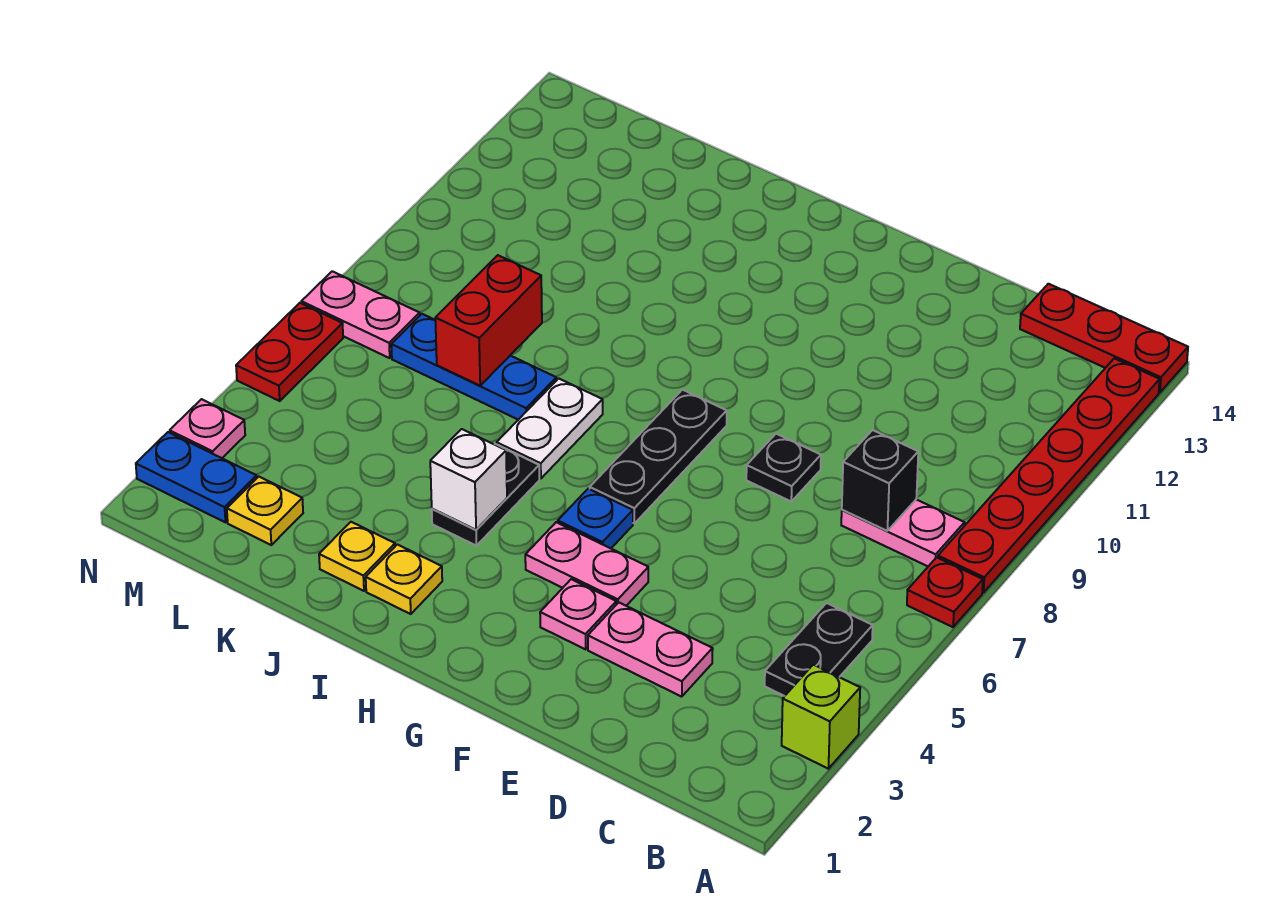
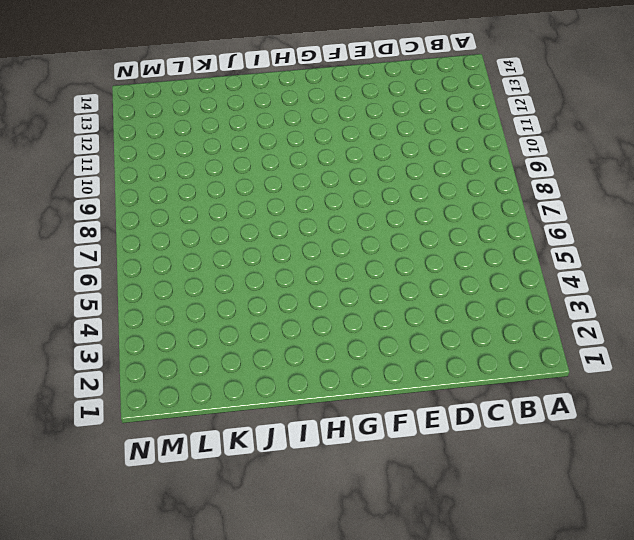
none -> lime brick A3 level 1
none -> red plate A7 level 1
none -> red plate A8:A13 level 1

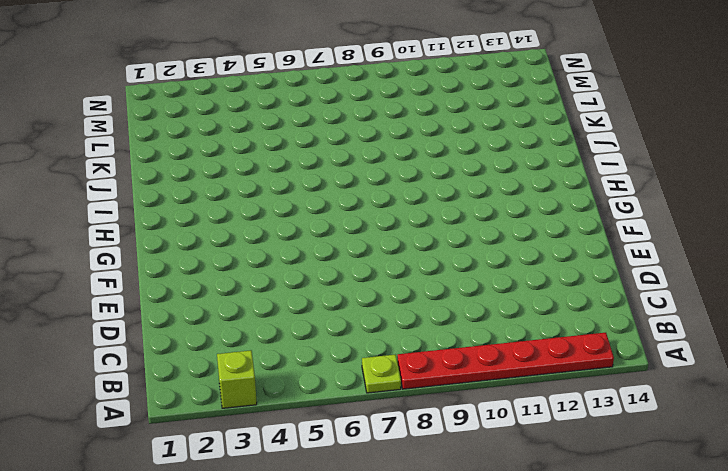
lime plate A7 level 1 -> red plate A7 level 1
none -> red plate A14:C14 level 1
none -> black plate B4:B5 level 1
none -> pink plate B8:C8 level 1

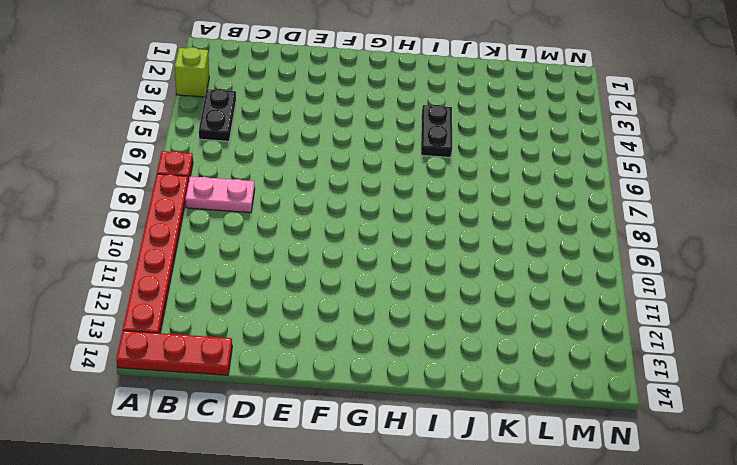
none -> pink plate D3:E3 level 1
none -> black plate E8 level 1
none -> pink plate F3 level 1

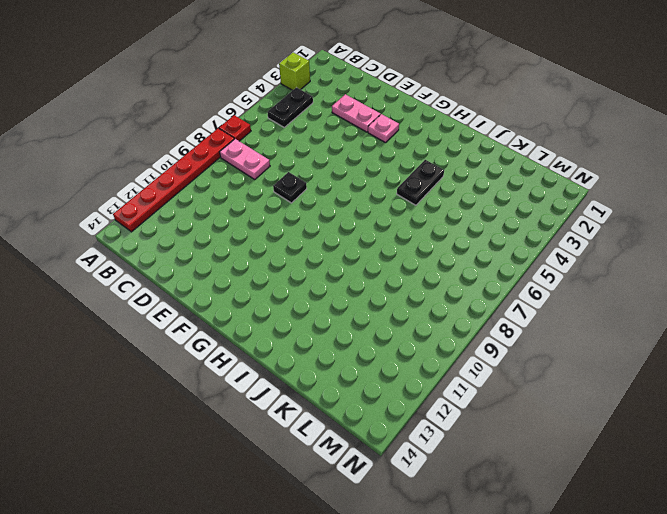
none -> red plate A14:C14 level 1
none -> pink plate F4:G4 level 1
none -> blue plate G5 level 1

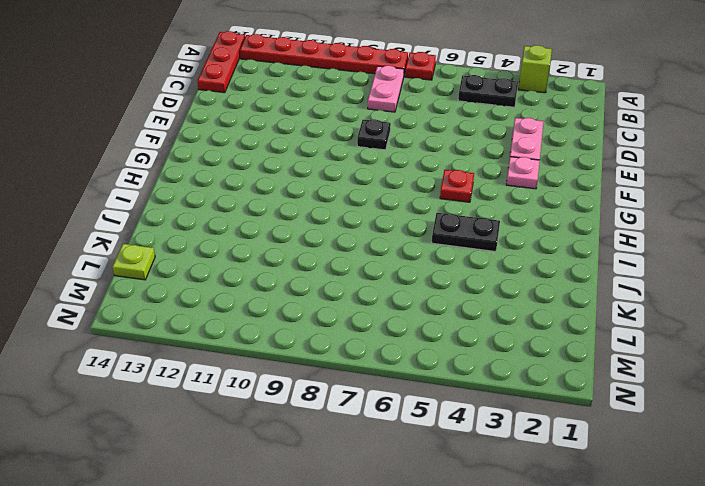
red plate G5 level 1 -> blue plate G5 level 1
lime plate L14 level 1 -> none
none -> pink plate F4:G4 level 1
none -> black plate G6:G8 level 1
none -> yellow plate I2 level 1

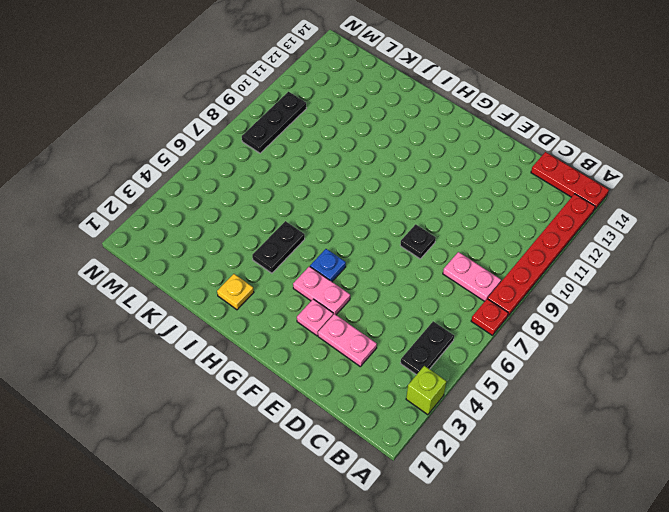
black plate M8:M10 level 1 -> black plate G6:G8 level 1
none -> white plate I6:I7 level 1
none -> yellow plate J2 level 1
none -> blue plate J7:L7 level 1

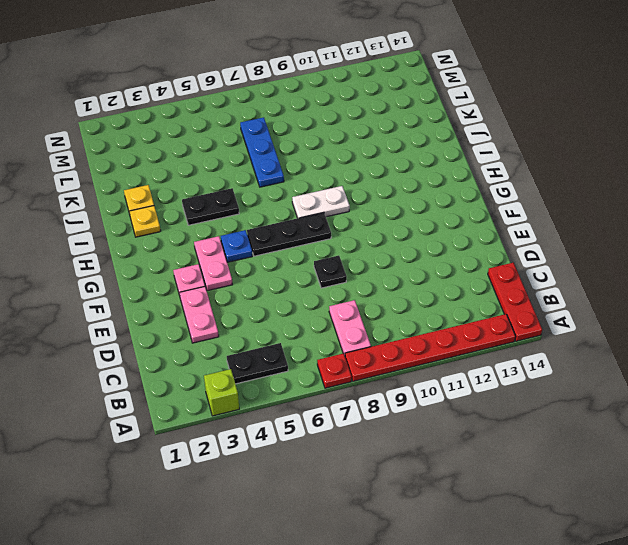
white plate H8:H9 level 1 -> white plate I6:I7 level 1
none -> yellow plate L2 level 1
none -> blue plate M2:N2 level 1
none -> pink plate M7:N7 level 1

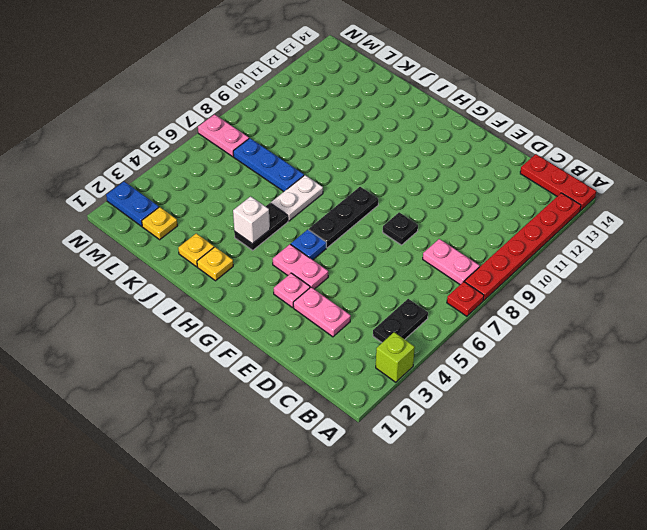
none -> pink plate N3 level 1
none -> red plate N5:N6 level 1
none -> black brick C8 level 2

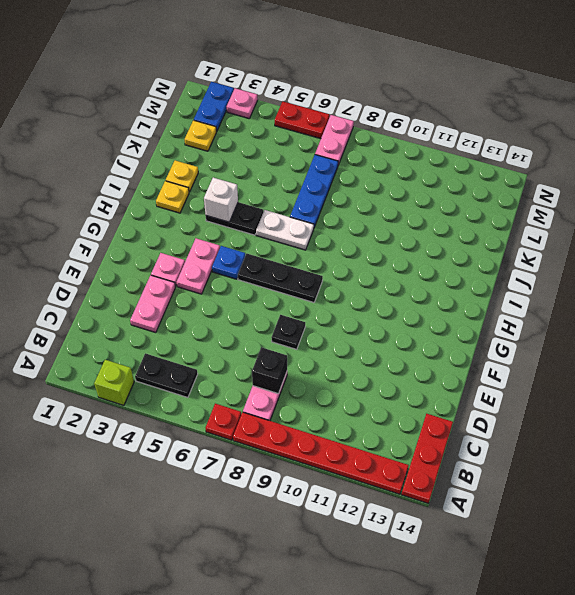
none -> red brick K7:K8 level 2

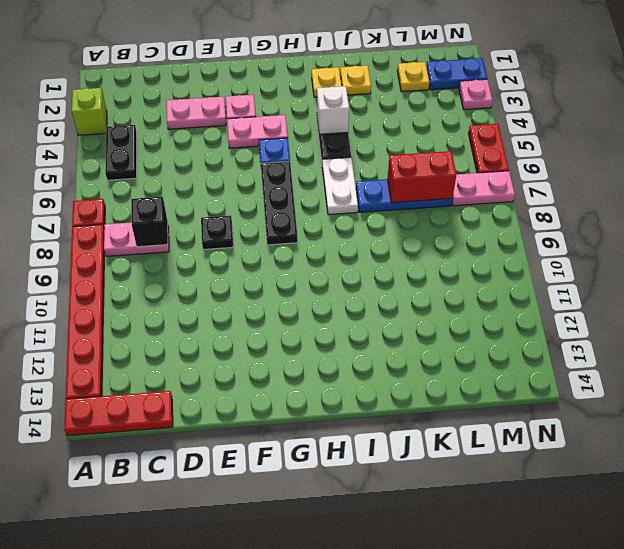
red brick K7:L7 level 2 -> red brick K7:K8 level 2

